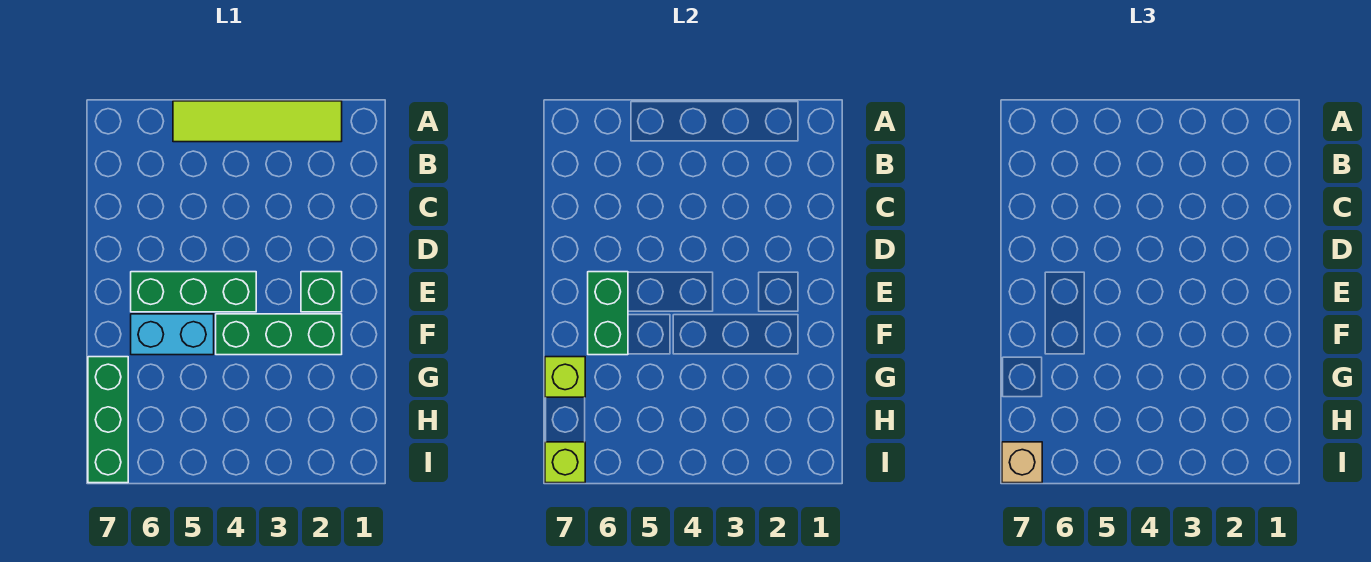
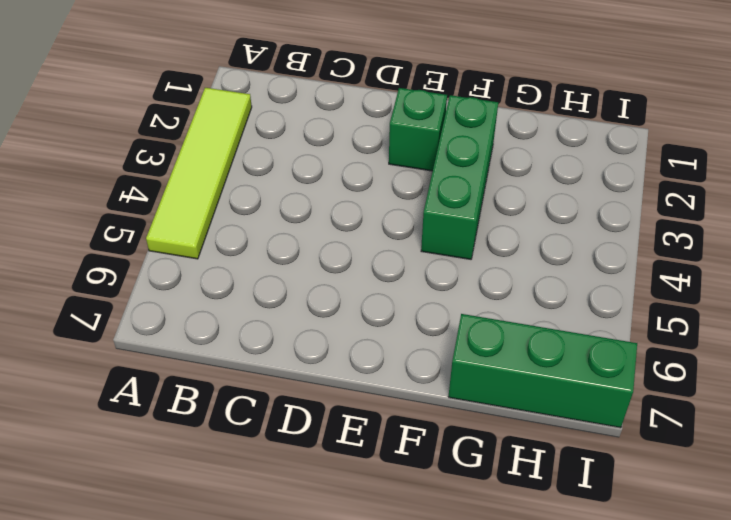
none -> green brick E4:E6 level 1
none -> cyan brick F5:F6 level 1

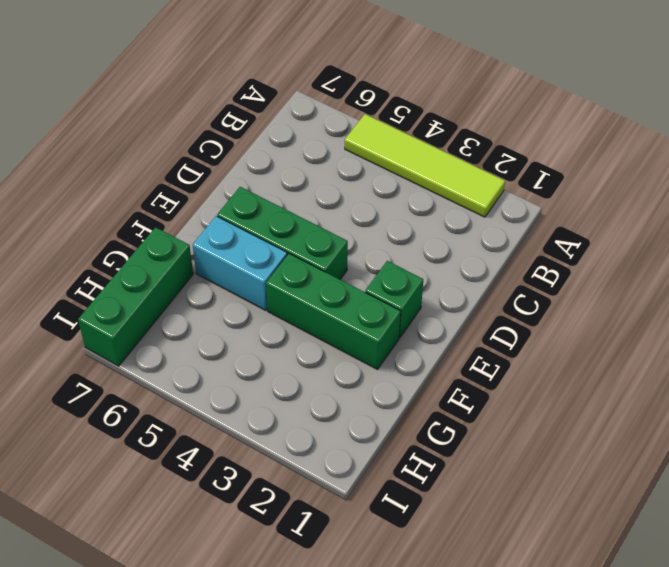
none -> green brick E6:F6 level 2
none -> lime brick G7 level 2

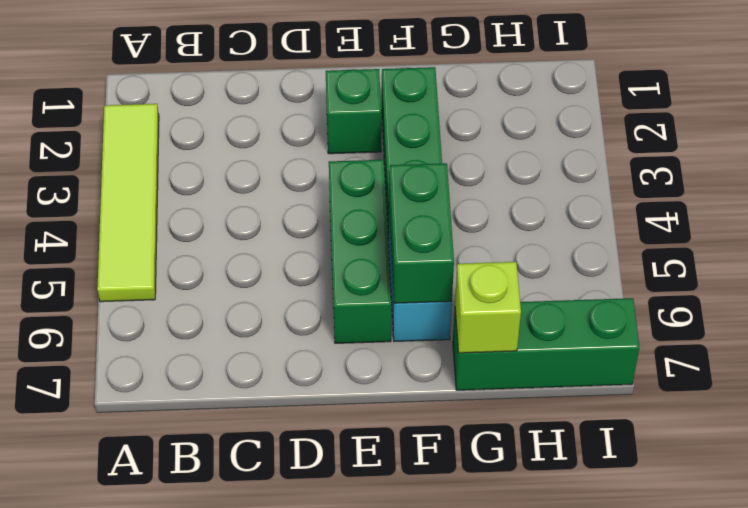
green brick F5:F6 level 2 -> green brick E6:F6 level 2
none -> lime brick I7 level 2
none -> tan brick I7 level 3

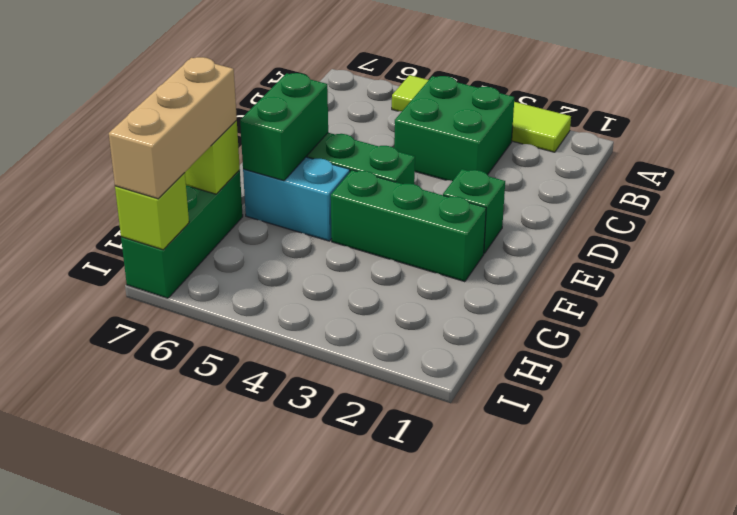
green brick B3:C4 level 1 -> none
tan brick G7:I7 level 3 -> tan brick I7 level 3

